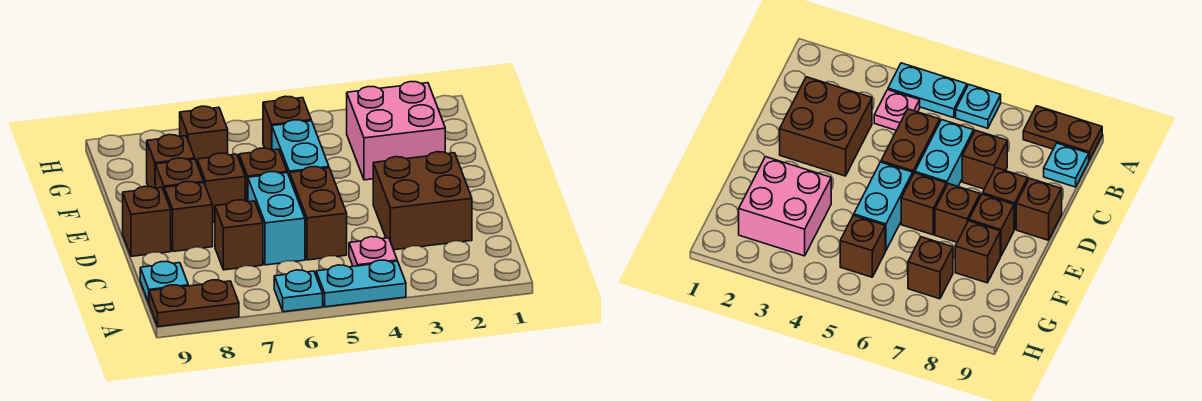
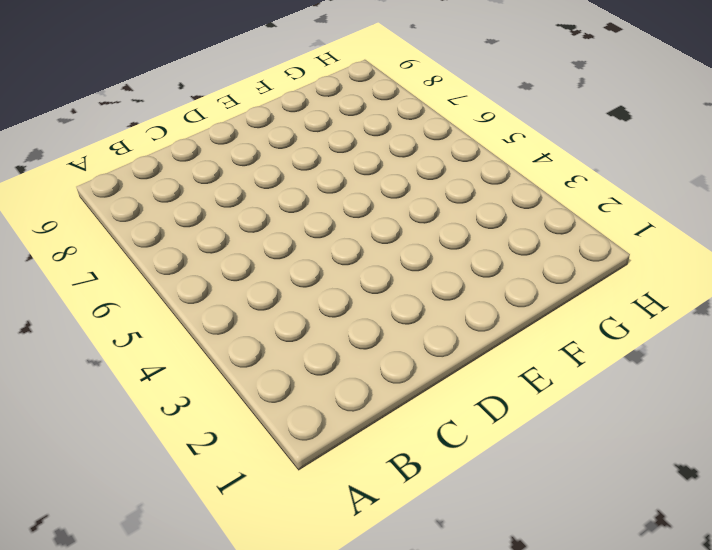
none -> cyan plate A4:A5 level 1
none -> cyan plate A6 level 1
none -> brown plate A8:A9 level 1

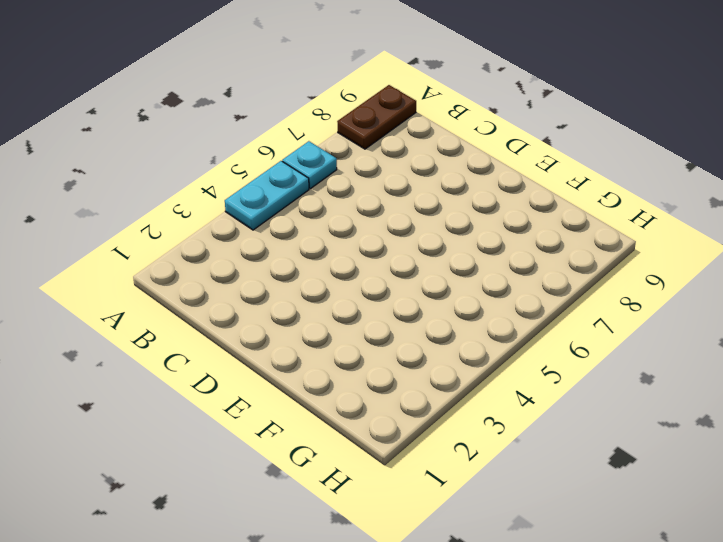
none -> pink plate B4 level 1
none -> cyan plate B9 level 1
none -> brown brick C2:D3 level 1

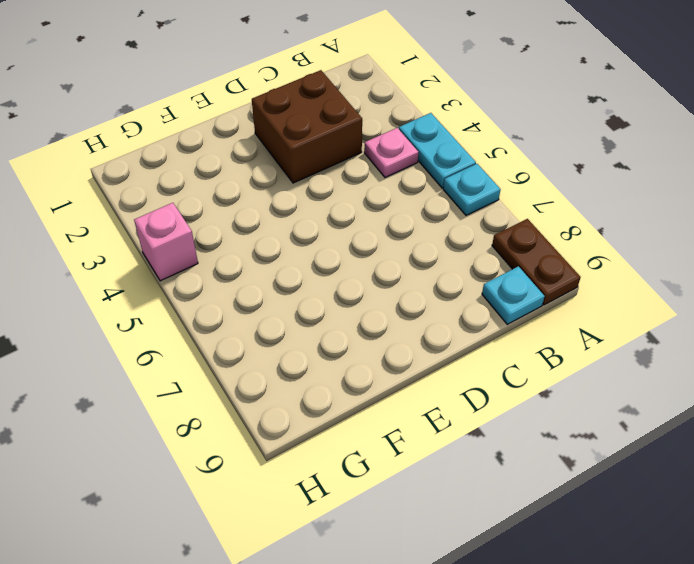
pink brick H4 level 1 -> none
none -> brown brick C5:D5 level 1
none -> cyan brick C6:D6 level 1
none -> brown brick C7 level 1

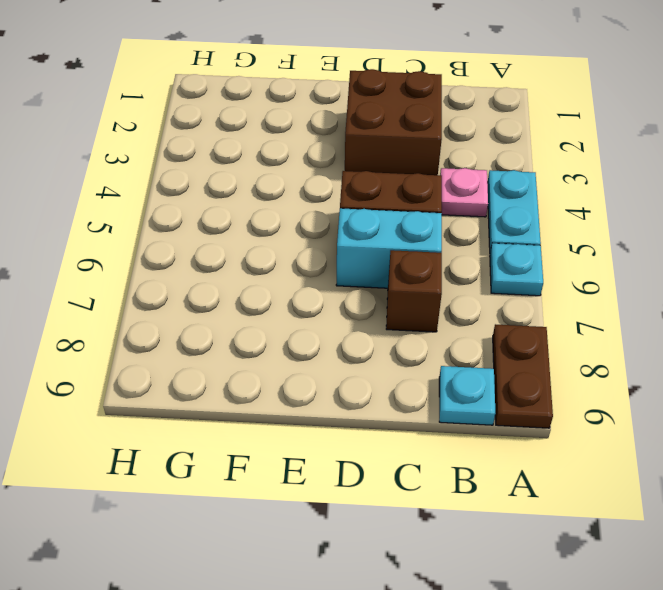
none -> brown brick D8 level 1
none -> brown brick D9 level 1
none -> cyan brick E5:F5 level 1

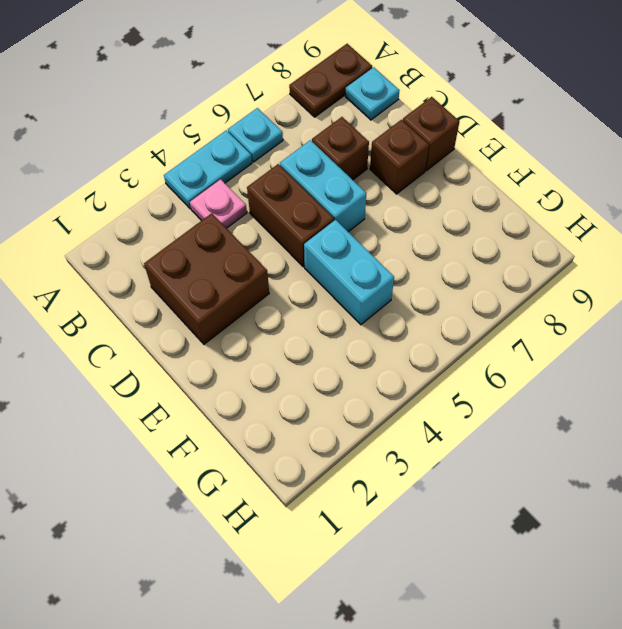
none -> brown brick E6 level 1
none -> brown brick E7 level 1
none -> brown brick E8 level 1

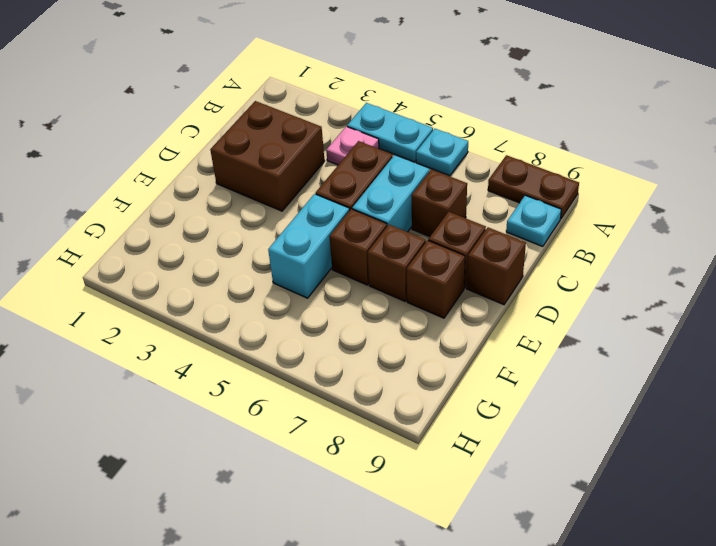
none -> pink brick F2:G3 level 1
none -> brown brick F8 level 1
none -> brown brick G5 level 1

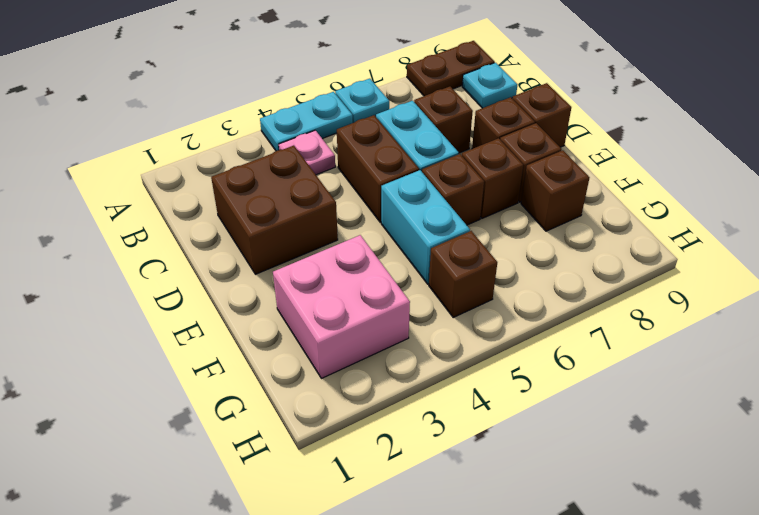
none -> brown brick G7 level 1

